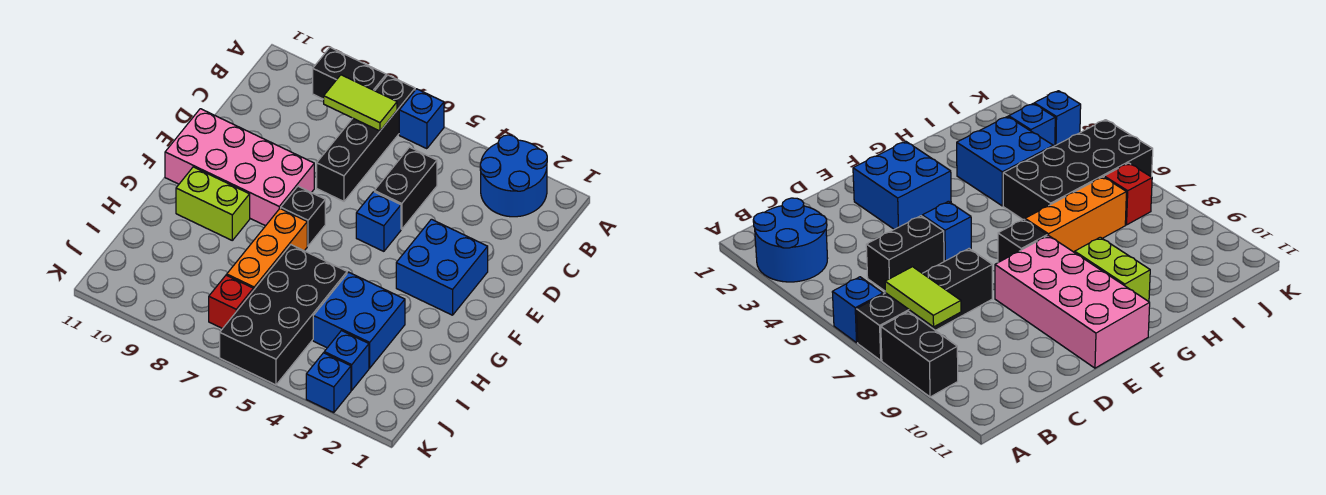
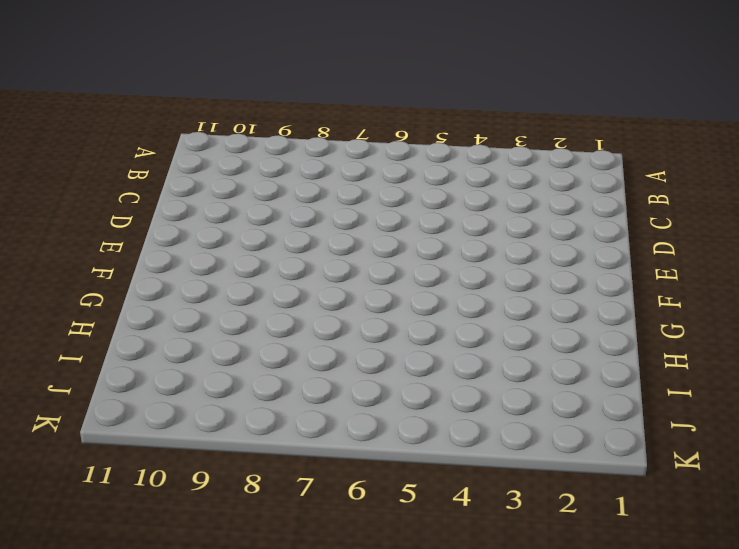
none -> blue round brick A2:B3 level 1
none -> blue brick A6 level 1
none -> black brick A7:D7 level 1

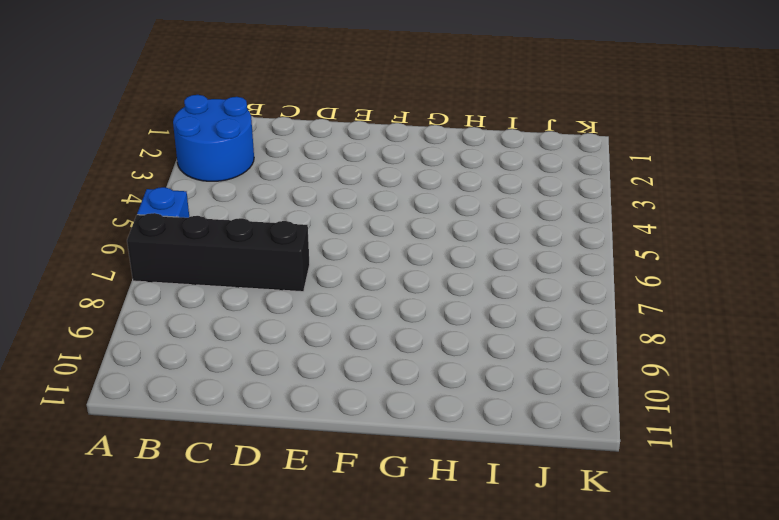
none -> black brick A8:A9 level 1
none -> black brick C5:D5 level 1
none -> blue brick E2:F3 level 1

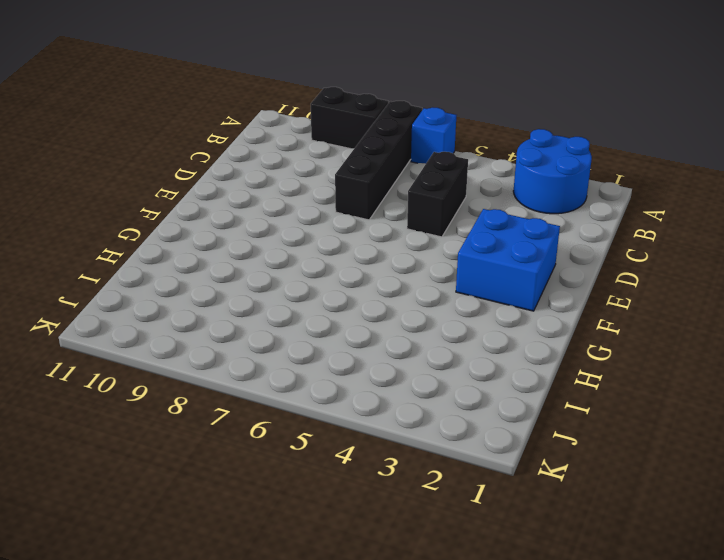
none -> blue brick E5 level 1
none -> pink brick E8:F11 level 1
none -> black brick F7 level 1

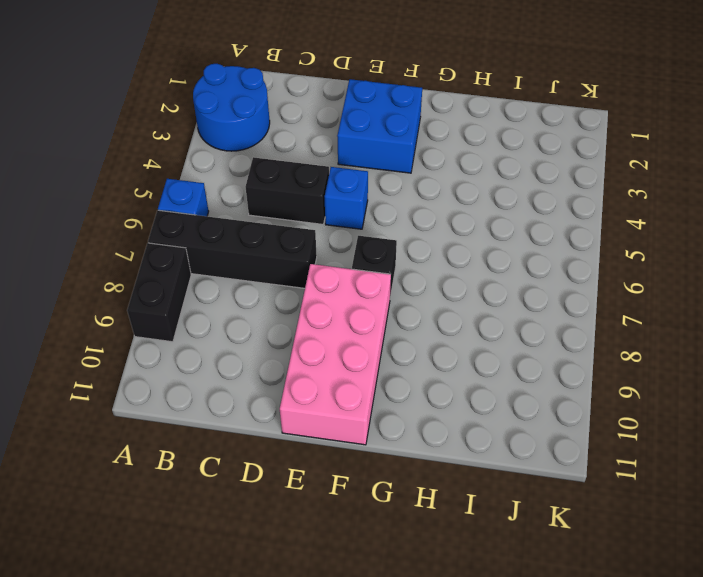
none -> orange brick G7:I7 level 1
none -> lime brick G9:G10 level 1
none -> blue brick H3:I4 level 1

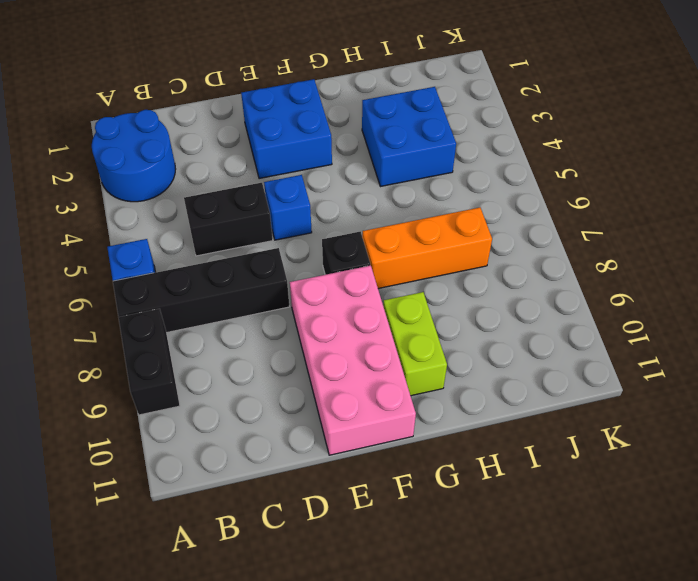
none -> black brick H5:K6 level 1
none -> blue brick J3 level 1
none -> red brick J7 level 1

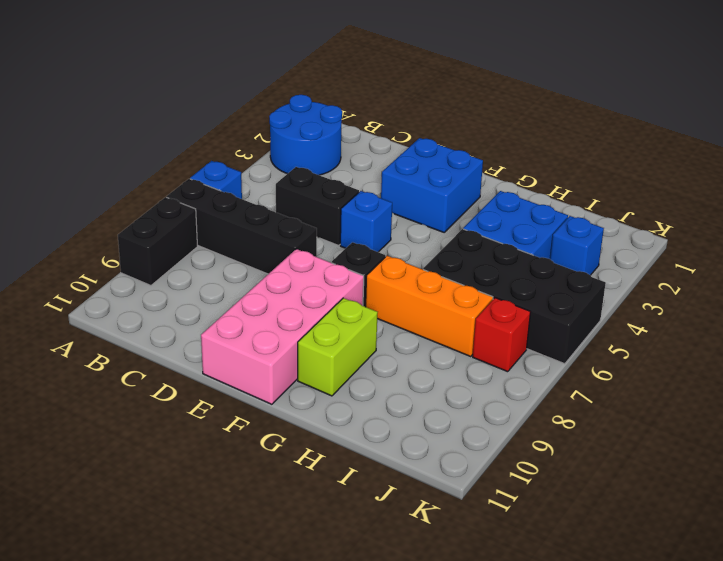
none -> blue brick K3 level 1
none -> lime tile B7:B8 level 2

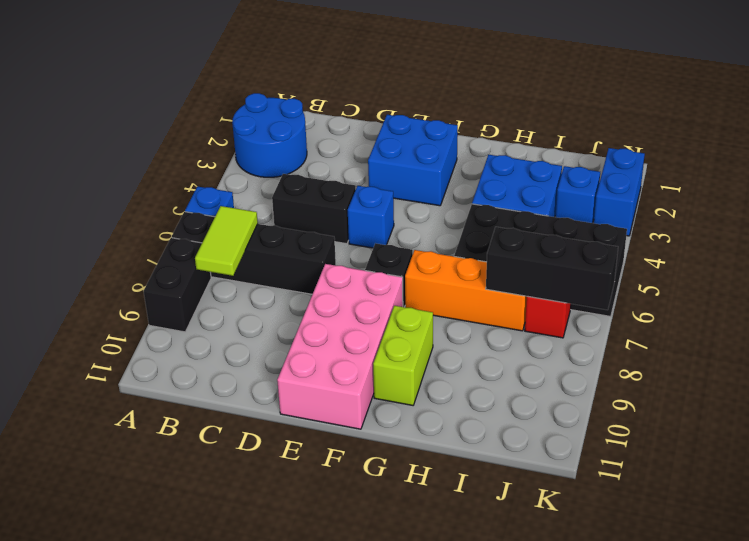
black brick I7:K7 level 2 -> none
blue brick K2:K3 level 1 -> blue brick K3 level 1

